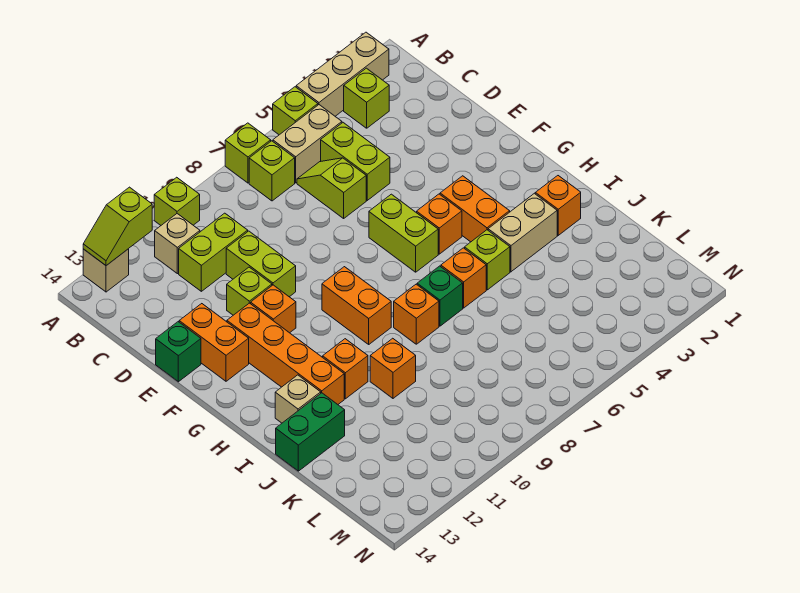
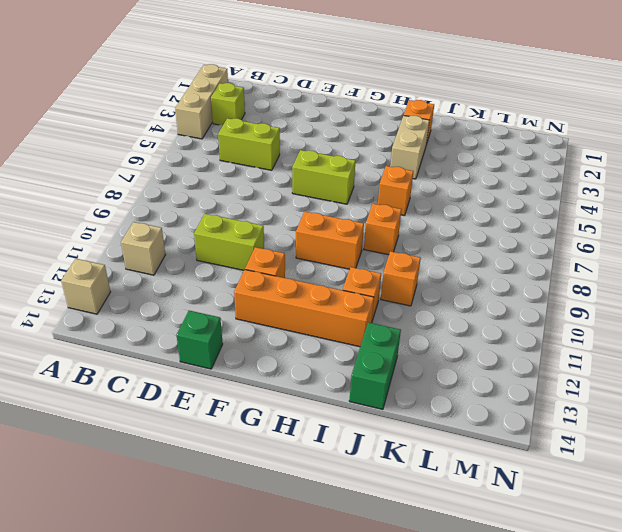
none -> lime brick A5 level 1
none -> lime brick A7 level 1
none -> lime brick A10 level 1
none -> tan brick B5:B6 level 1

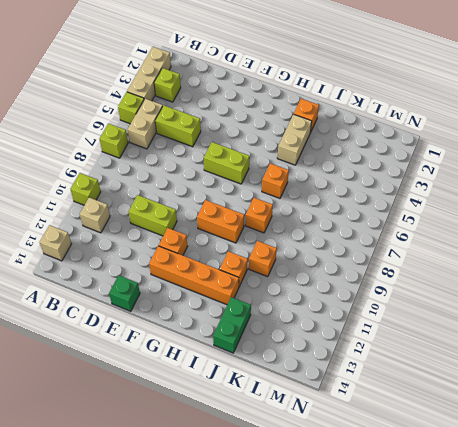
none -> lime brick B7 level 1
none -> lime slope C6:D6 level 1 top D
none -> lime brick C10:C11 level 1
none -> lime brick E11 level 1

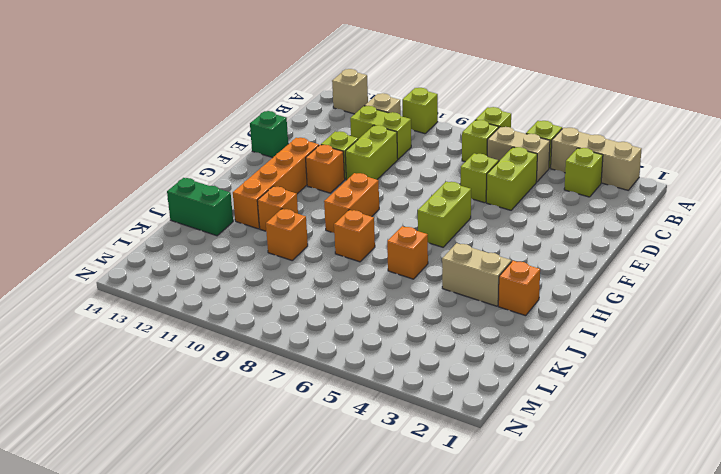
none -> orange brick E13:F13 level 1
none -> orange brick G4:H4 level 1
none -> orange brick G5 level 1
none -> lime brick I5 level 1

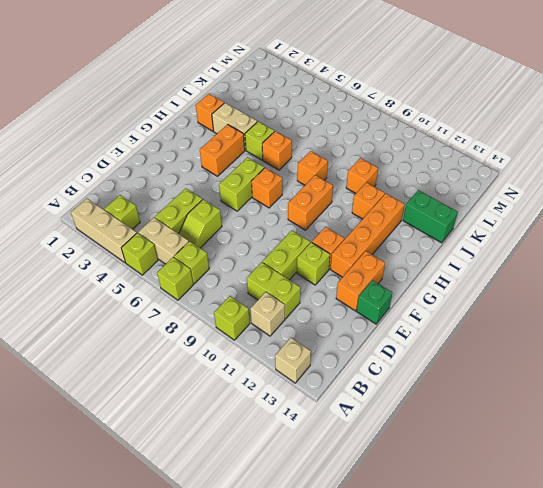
orange brick G7 level 1 -> orange brick G5 level 1
none -> green brick I7 level 1
none -> tan brick I13 level 1
none -> lime slope A12:A13 level 2 top 12

